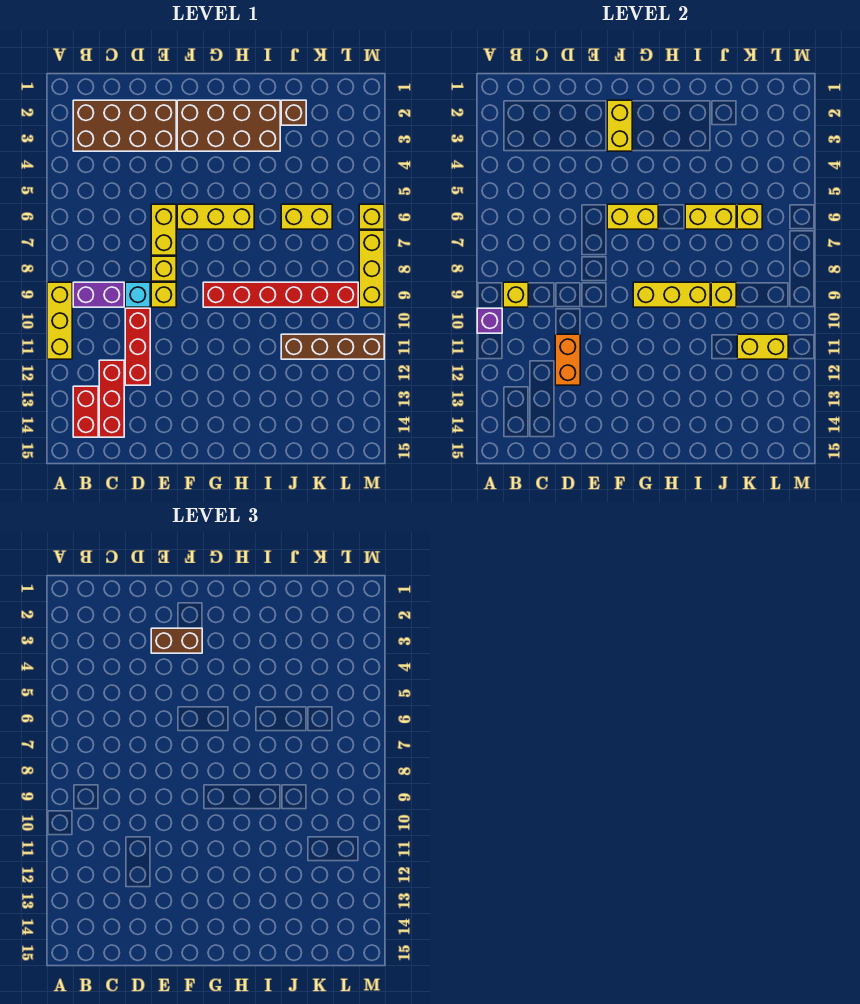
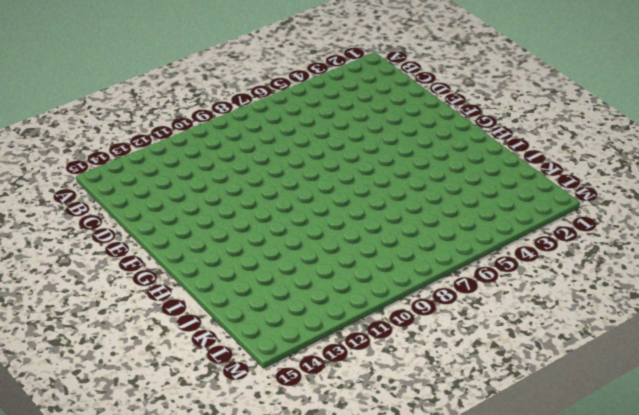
none -> yellow brick A9:A11 level 1
none -> brown brick B2:E3 level 1
none -> purple brick B9:C9 level 1

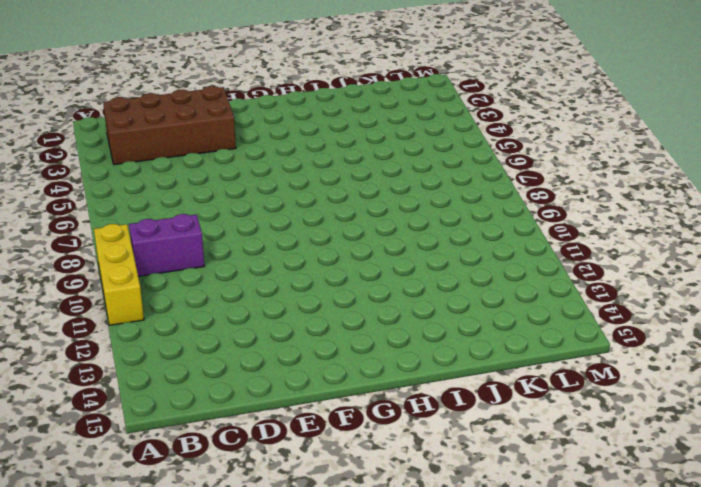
none -> red brick B13:B14 level 1
none -> red brick C12:C14 level 1
none -> cyan brick D9 level 1

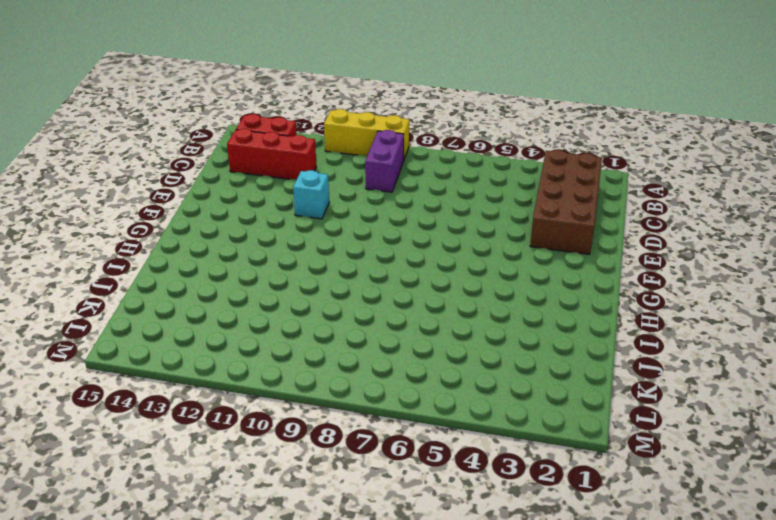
cyan brick E11 level 1 -> cyan brick D9 level 1
none -> red brick D10:D12 level 1
none -> yellow brick E6:E7 level 1
none -> yellow brick E8 level 1

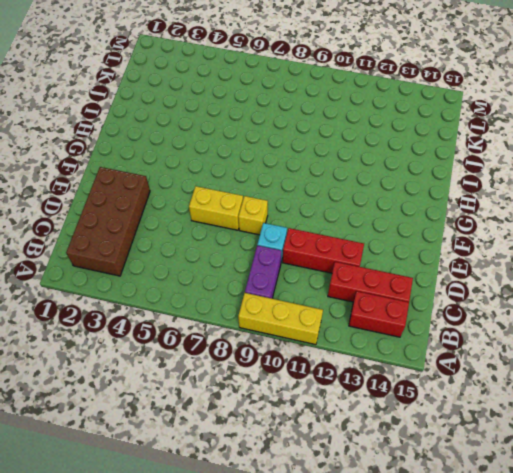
none -> yellow brick E9 level 1
none -> brown brick F2:I3 level 1
none -> yellow brick F6:H6 level 1

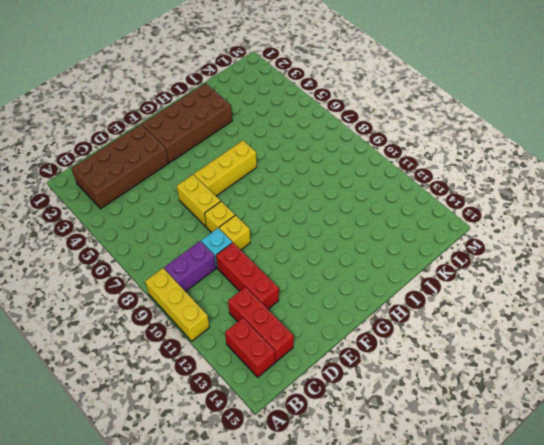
none -> red brick G9:L9 level 1
none -> brown brick J2 level 1
none -> yellow brick J6:K6 level 1

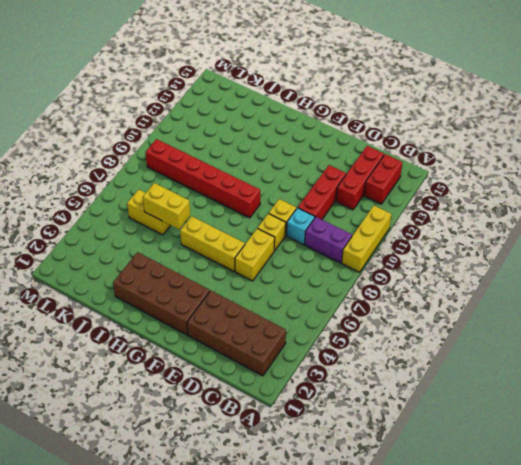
none -> brown brick J2 level 1
none -> brown brick J11:M11 level 1
none -> yellow brick M6 level 1

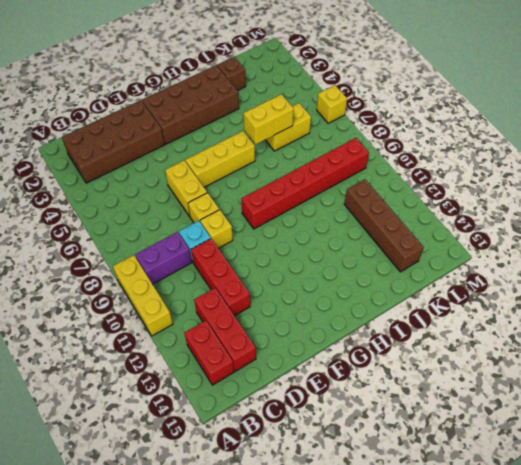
brown brick K11:K14 level 1 -> brown brick J11:M11 level 1
none -> yellow brick M7:M9 level 1
none -> purple brick A10 level 2
none -> yellow brick B9 level 2

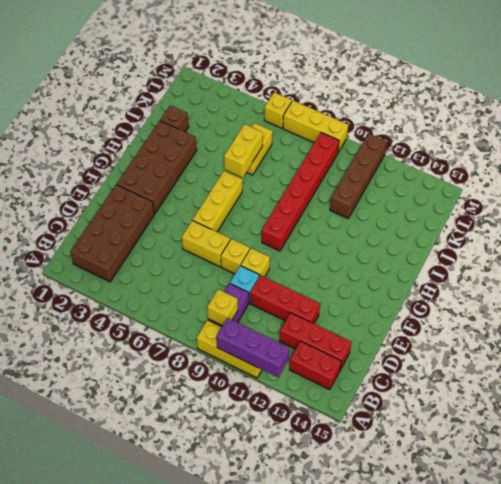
purple brick A10:A12 level 2 -> purple brick A10 level 2
none -> orange brick D11:D12 level 2
none -> yellow brick F2:F3 level 2
none -> yellow brick F6:G6 level 2

